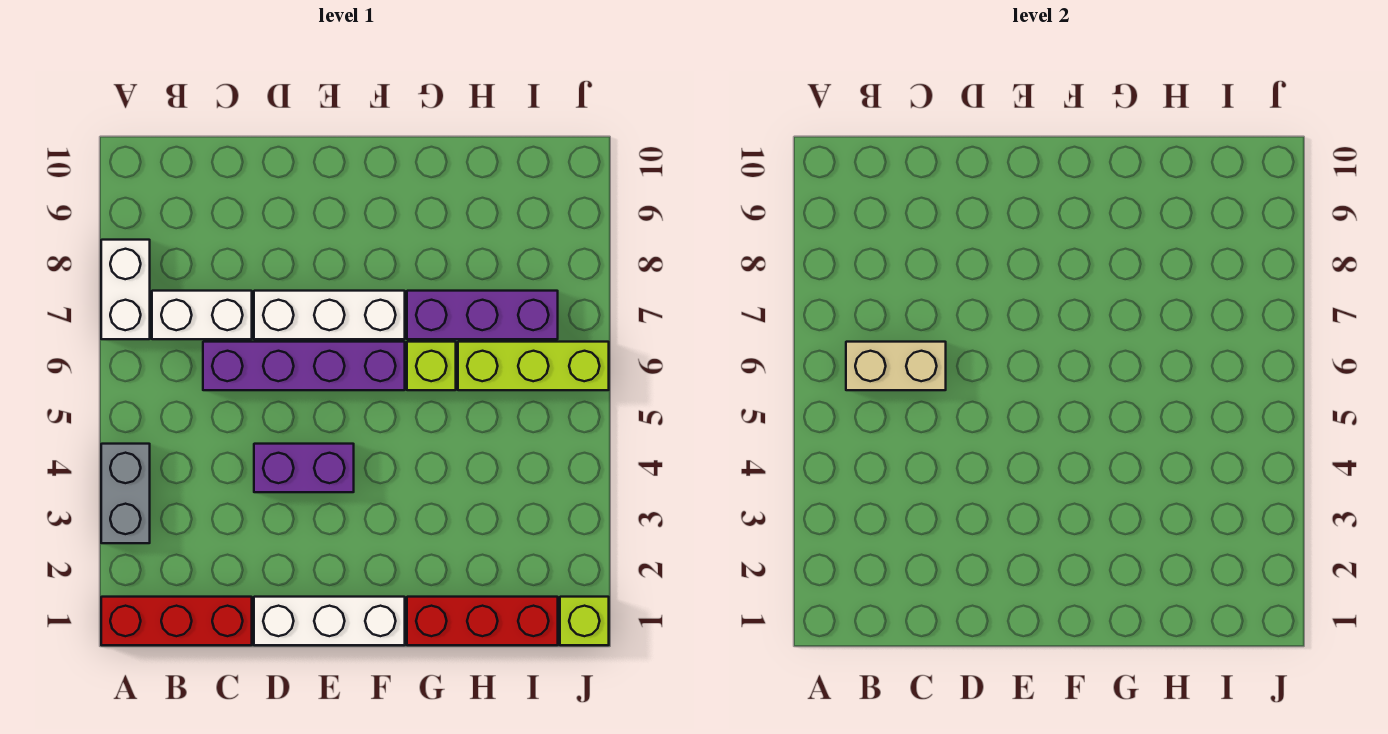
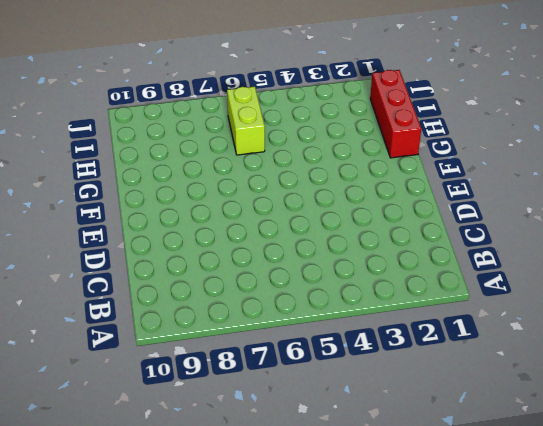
lime brick H6:I6 level 1 -> lime brick H6:J6 level 1
none -> red brick A1:C1 level 1
none -> grey brick A3:A4 level 1
none -> white brick A7:A8 level 1

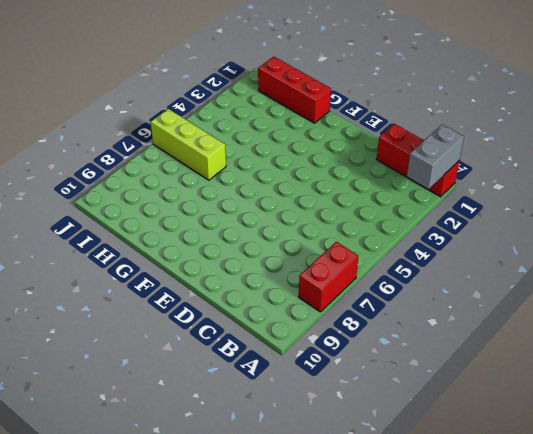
grey brick A1:A2 level 2 -> grey brick A3:A4 level 1
red brick A7:A8 level 1 -> white brick A7:A8 level 1
none -> white brick B7:C7 level 1
none -> purple brick C6:F6 level 1
none -> white brick D1:F1 level 1

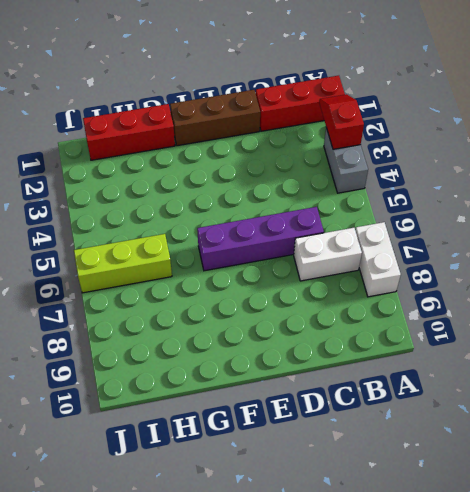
red slope A2:A3 level 2 top 3 -> none
brown brick D1:F1 level 1 -> white brick D1:F1 level 1
none -> purple brick D4:E4 level 1
none -> white brick D7:F7 level 1
none -> lime brick G6 level 1

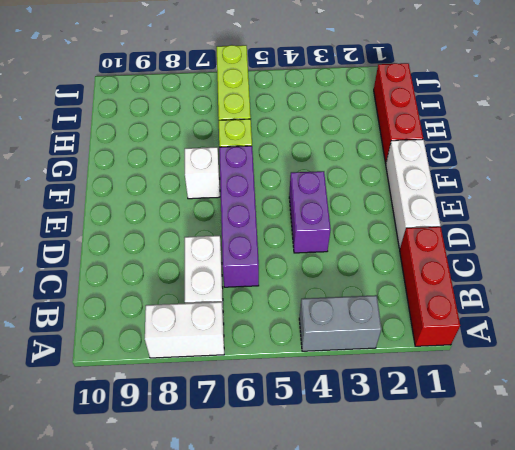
white brick F7 level 1 -> white brick D7:F7 level 1
none -> purple brick G7:I7 level 1
none -> lime brick J1 level 1
none -> tan brick B6:C6 level 2

